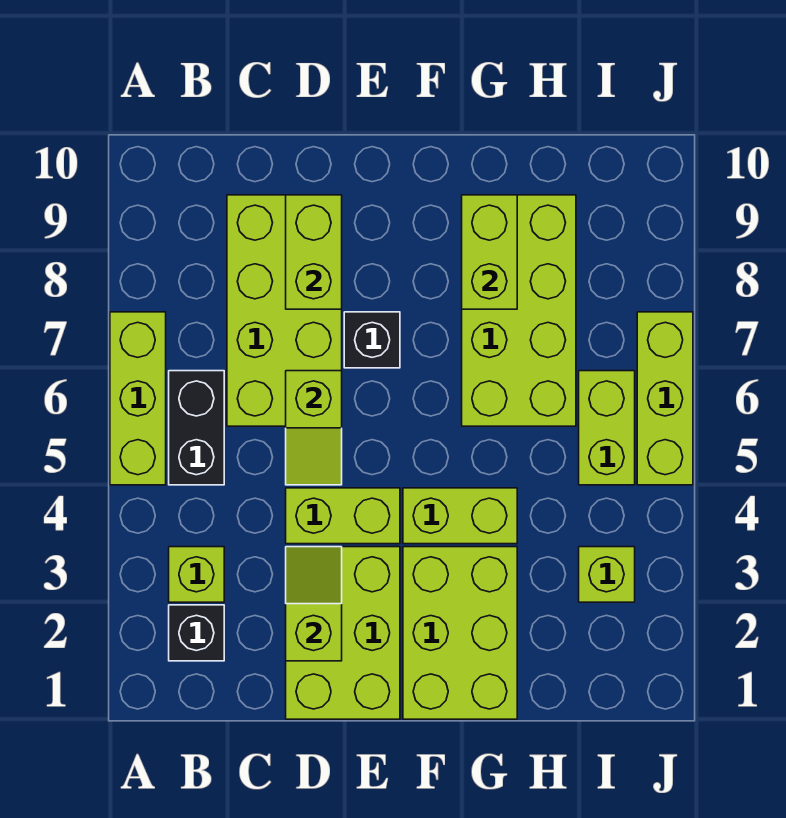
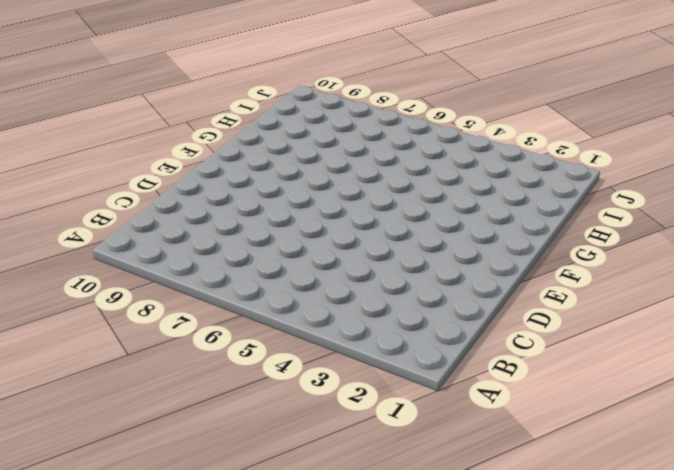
none -> lime brick A5:A7 level 1
none -> black brick B2 level 1
none -> lime brick B3 level 1

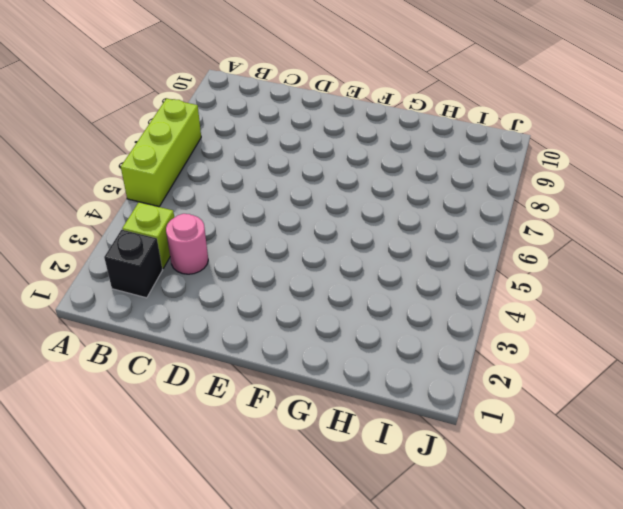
pink round brick C3 level 1 -> none
none -> black brick B5:B6 level 1
none -> lime brick C6:D9 level 1
none -> lime brick D1:E3 level 1

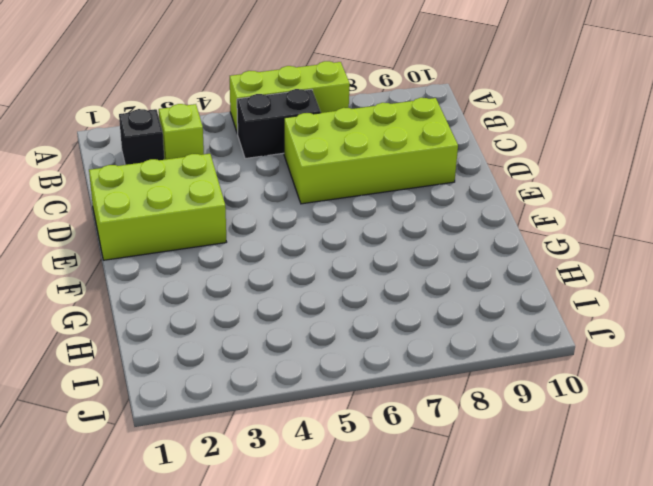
none -> lime brick D4:E4 level 1
none -> black brick E7 level 1
none -> lime brick F1:G3 level 1

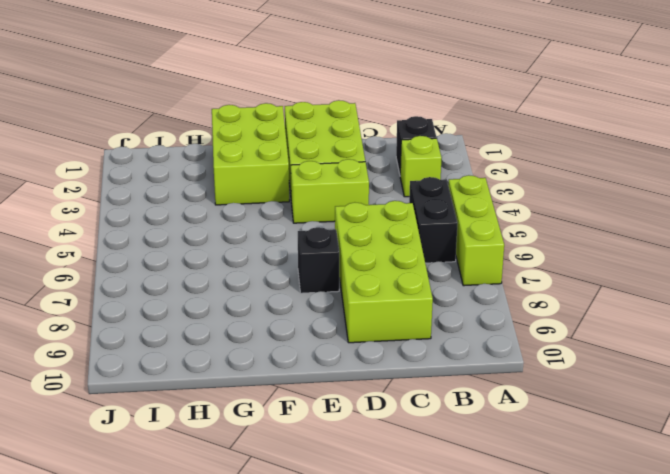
none -> lime brick F4:G4 level 1
none -> lime brick G6:H9 level 1
none -> lime brick I3 level 1

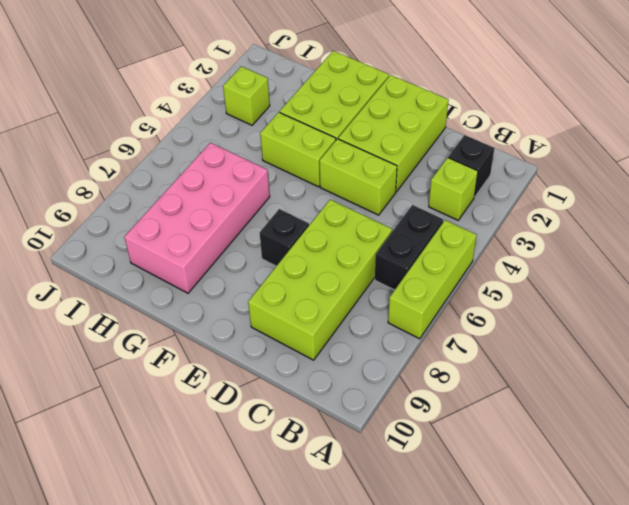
pink brick G6:H9 level 1 -> lime brick G6:H9 level 1
none -> lime brick I5:I6 level 1
none -> lime brick J5:J7 level 1
none -> lime slope D2:D3 level 2 top 2

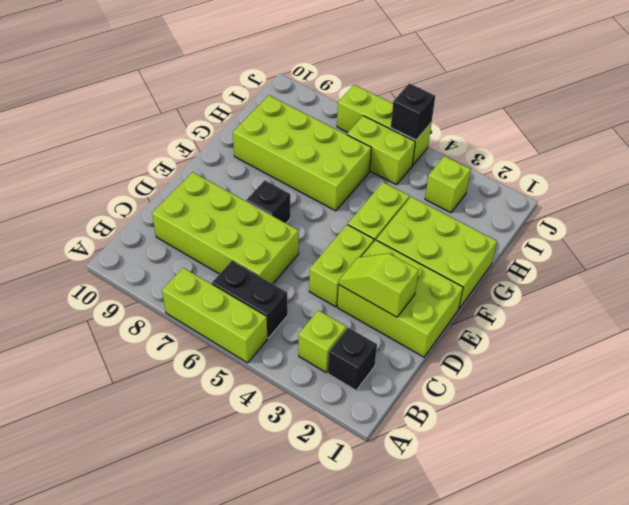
black brick J5 level 2 -> none
none -> lime slope D5:D6 level 2 top 6
none -> lime brick D8:D9 level 2
none -> lime brick G8:G9 level 2

